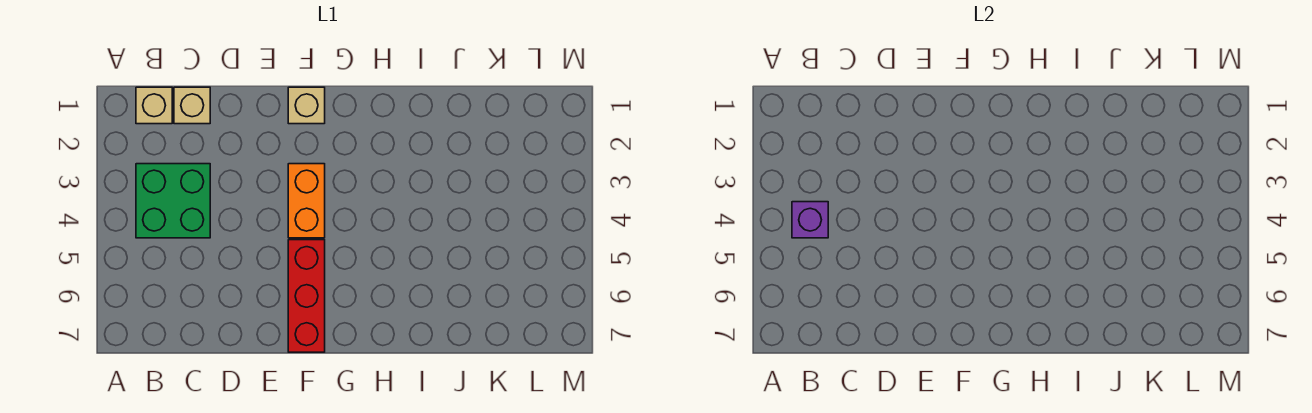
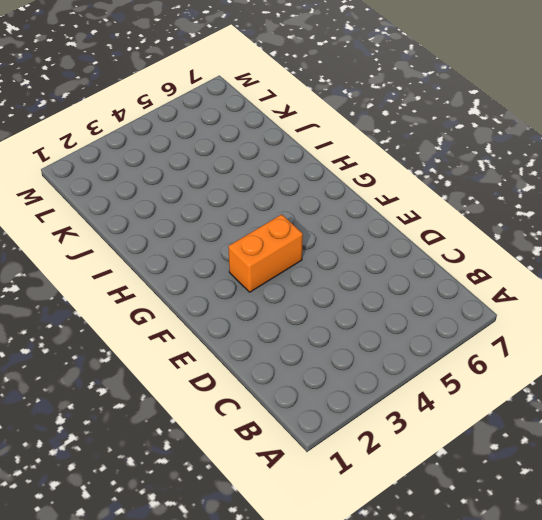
none -> tan brick B1 level 1
none -> green brick B3:C4 level 1

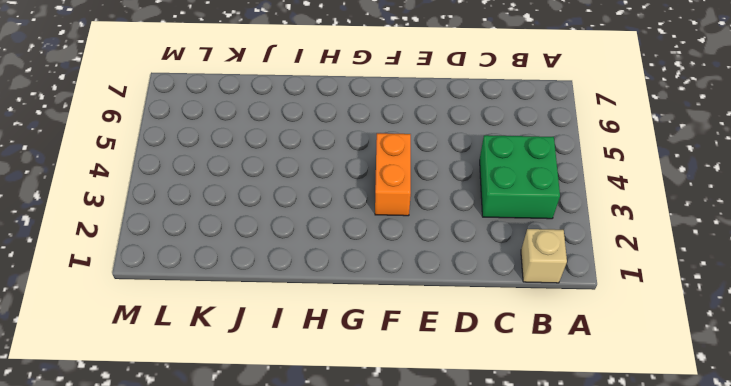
none -> tan brick C1 level 1
none -> tan brick F1 level 1

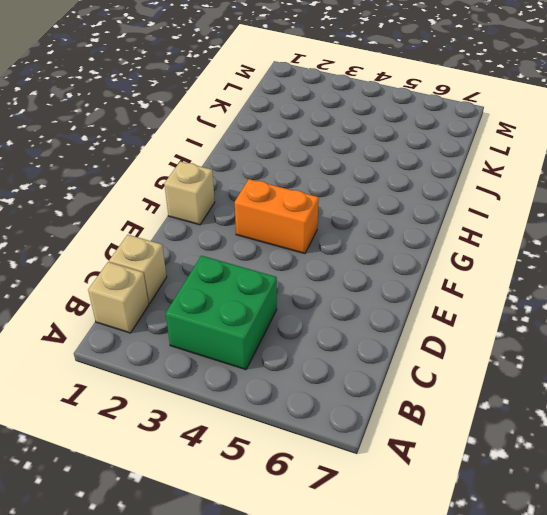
none -> red brick F5:F7 level 1
none -> purple brick B4 level 2

